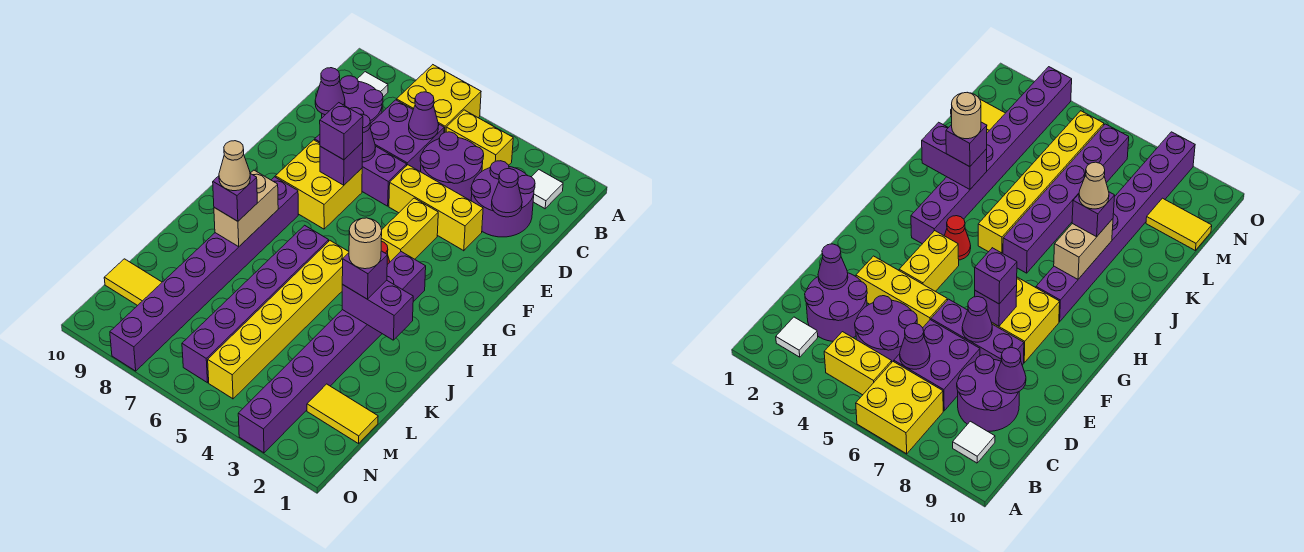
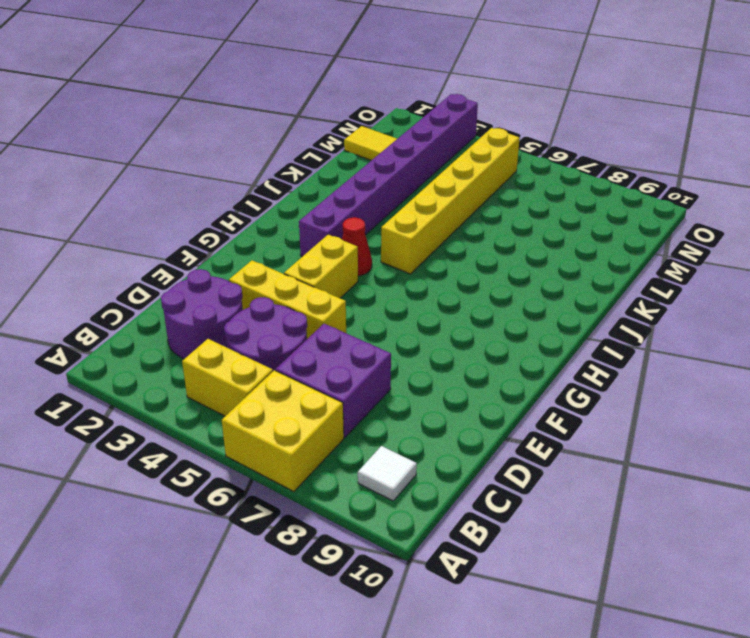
none -> white tile B2 level 1
none -> purple round brick C8:D9 level 1
none -> purple brick E6:E8 level 1
none -> yellow brick F7:G8 level 1

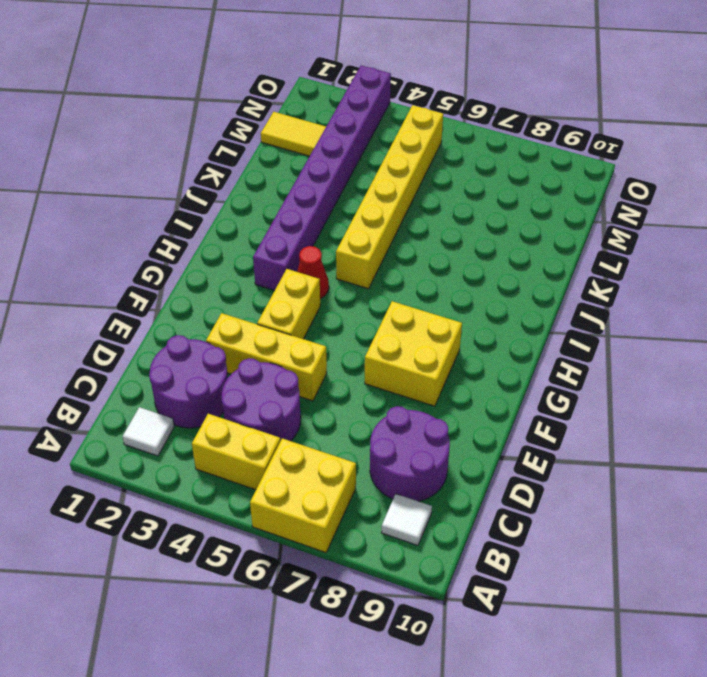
none -> purple brick C6:D7 level 1
none -> purple brick E6:E8 level 1
none -> purple brick H8:O8 level 1
none -> purple brick I6:N6 level 1

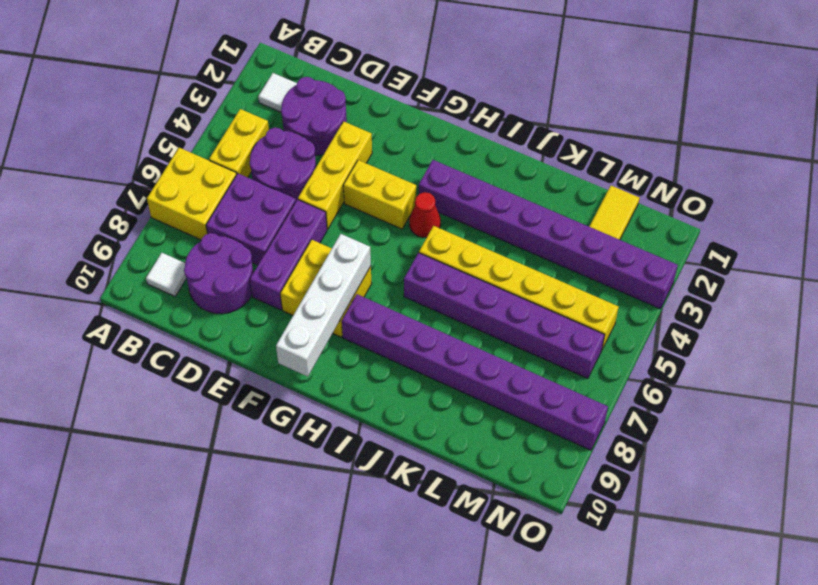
white brick G7:G10 level 2 -> none
none -> yellow tile M9:M10 level 1
none -> purple cone C6 level 2
none -> purple cone D2 level 2
none -> purple cone D9 level 2

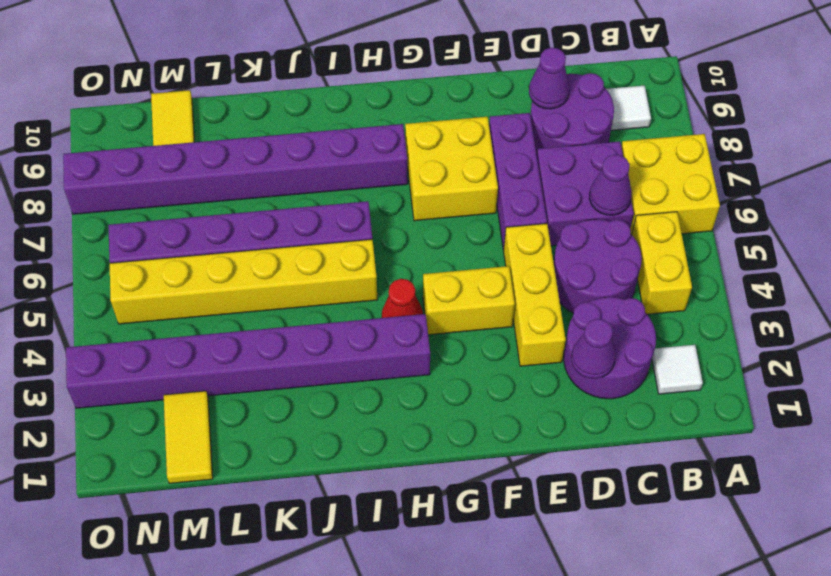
none -> purple cone E7 level 2
none -> purple brick F7 level 2
none -> tan brick I8:J8 level 2
none -> purple brick J2:J3 level 2

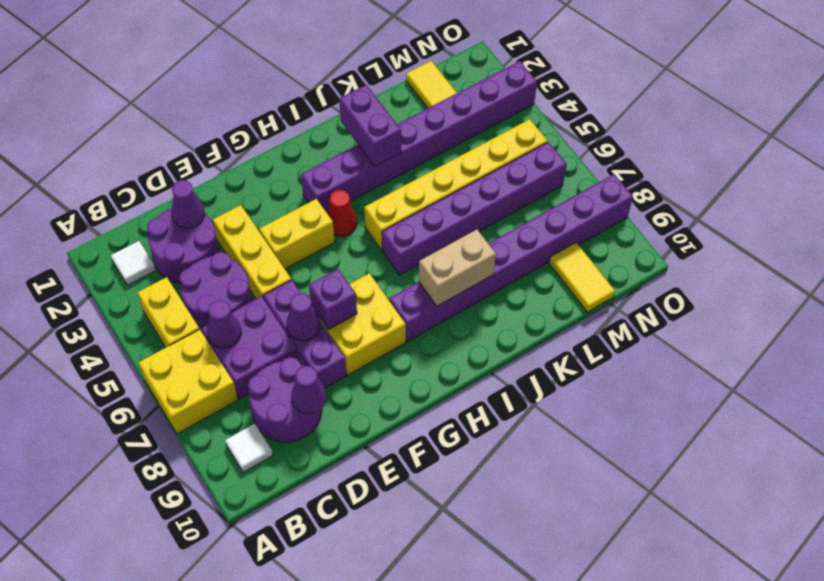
none -> purple brick F7 level 3
none -> purple brick J3 level 3
none -> purple brick J8 level 3
none -> tan round brick J3 level 4

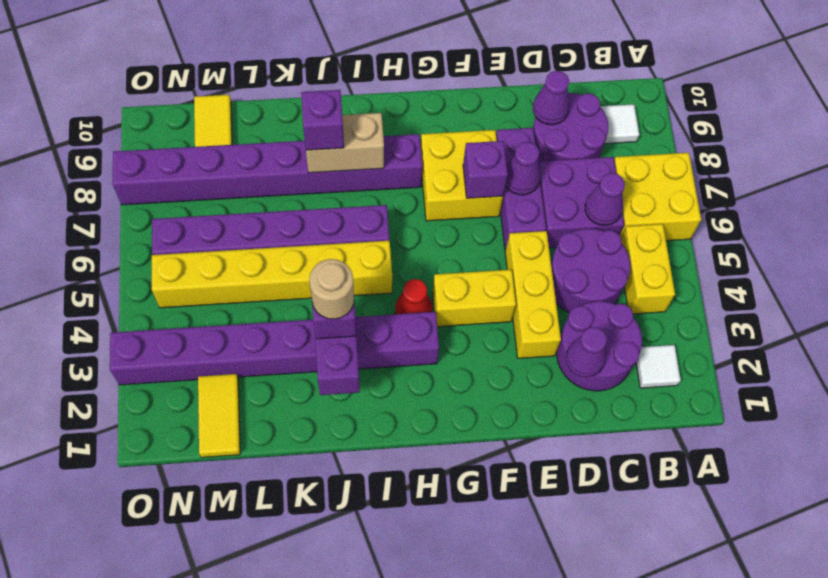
none -> purple brick F7 level 3
none -> tan cone J8 level 4

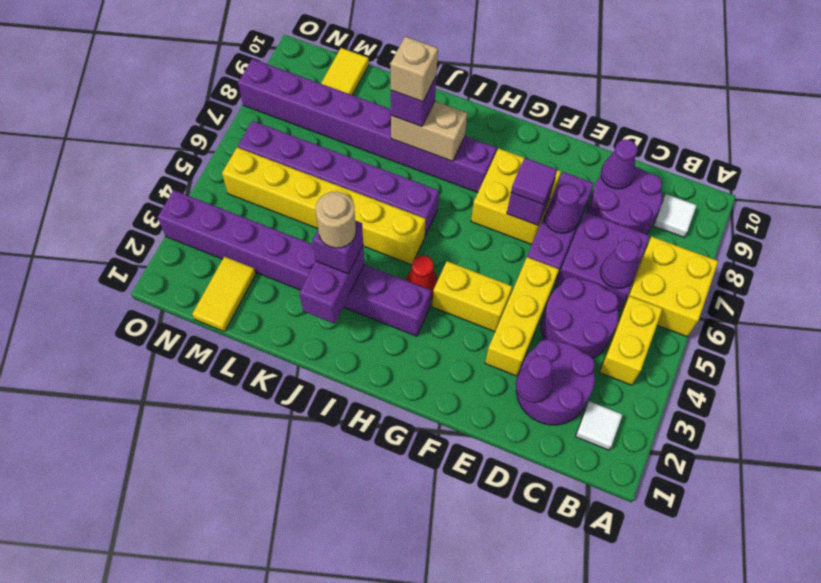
purple tile F7 level 3 -> purple brick F7 level 3
tan brick J8 level 4 -> tan cone J8 level 4

